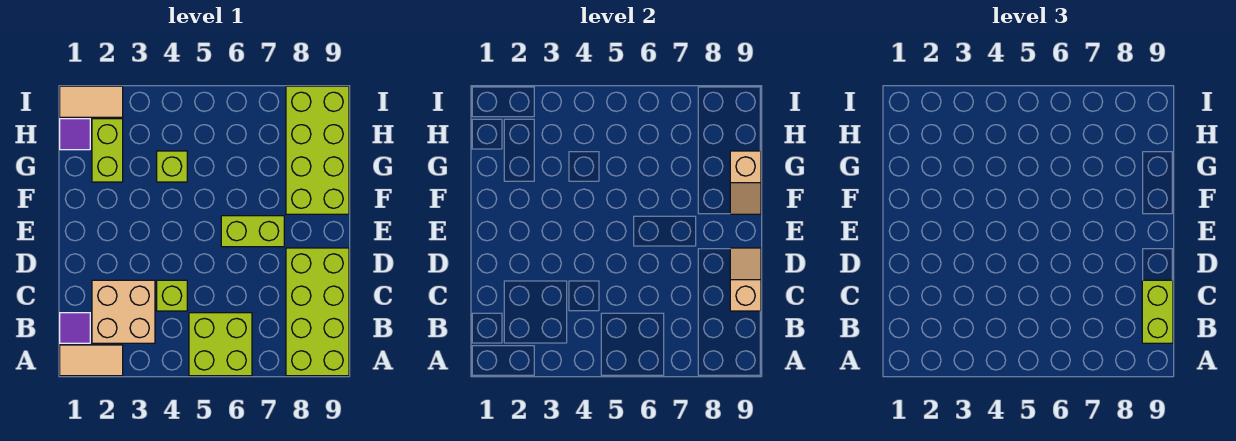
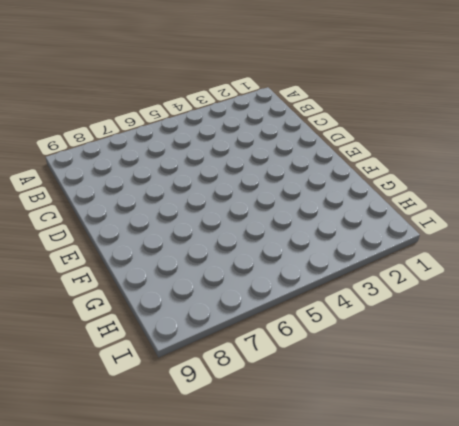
none -> tan tile A1:A2 level 1
none -> lime brick A5:B6 level 1
none -> lime brick A8:D9 level 1

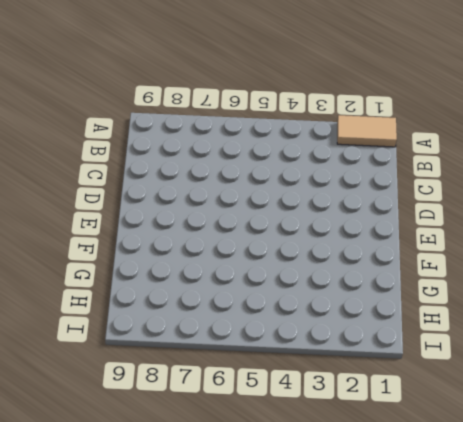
none -> lime brick A5:B6 level 1
none -> lime brick A8:D9 level 1
none -> purple tile B1 level 1

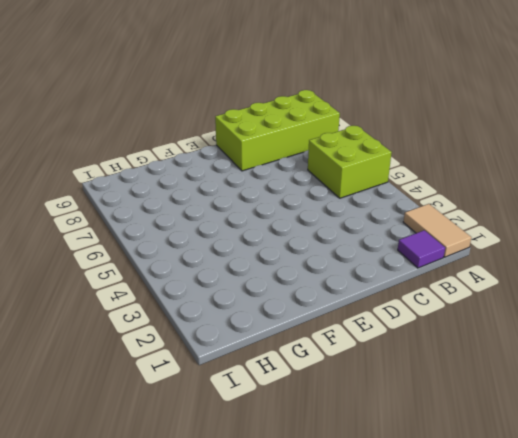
none -> tan brick B2:C3 level 1
none -> lime brick C4 level 1
none -> lime brick E6:E7 level 1

